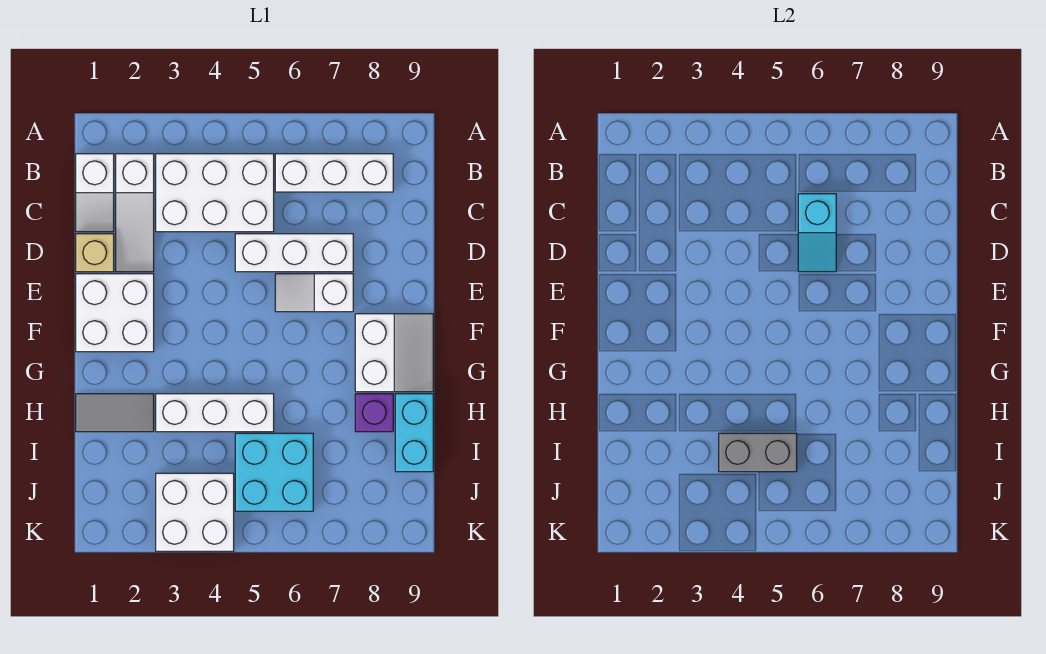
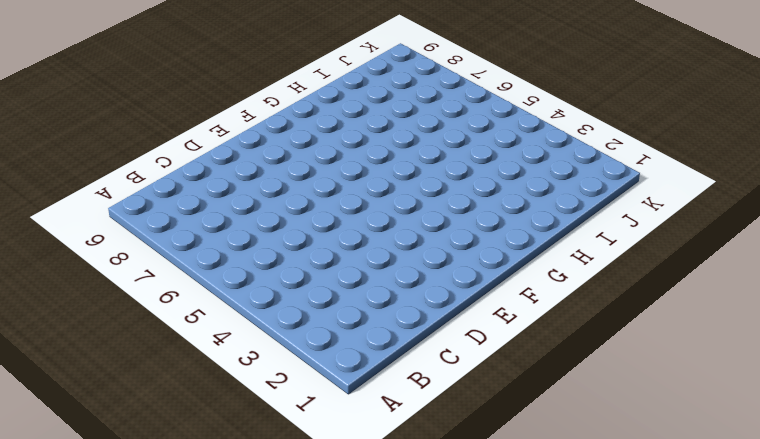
none -> white slope B1:C1 level 1 top B
none -> white slope B2:D2 level 1 top B
none -> white brick B3:C5 level 1

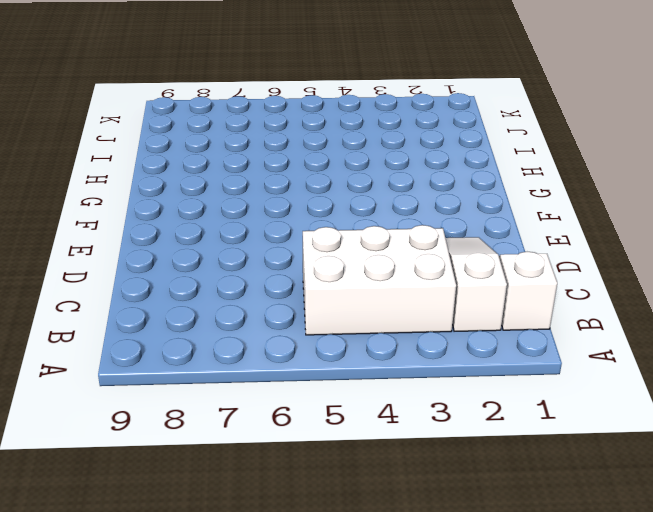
none -> white brick B6:B8 level 1
none -> tan brick D1 level 1
none -> white brick D5:D7 level 1

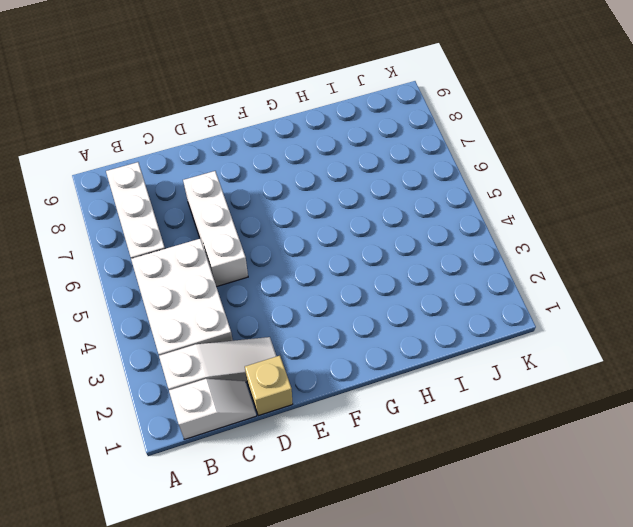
none -> white brick E1:F2 level 1
none -> white slope E6:E7 level 1 top 7
none -> white slope F8:G9 level 1 top 8

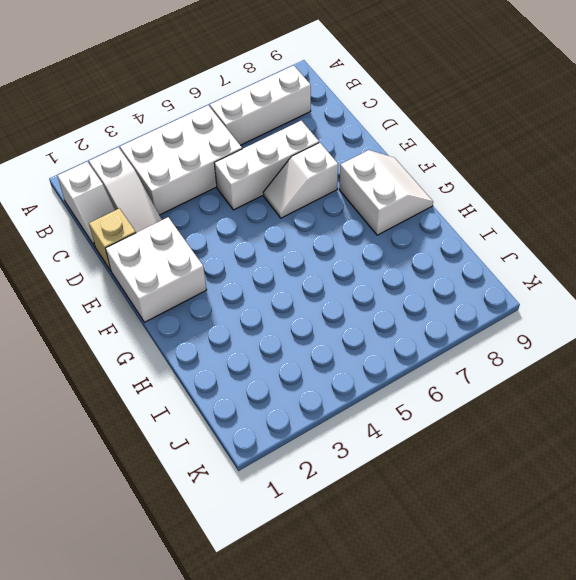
none -> grey tile H1:H2 level 1
none -> white brick H3:H5 level 1
none -> purple brick H8 level 1

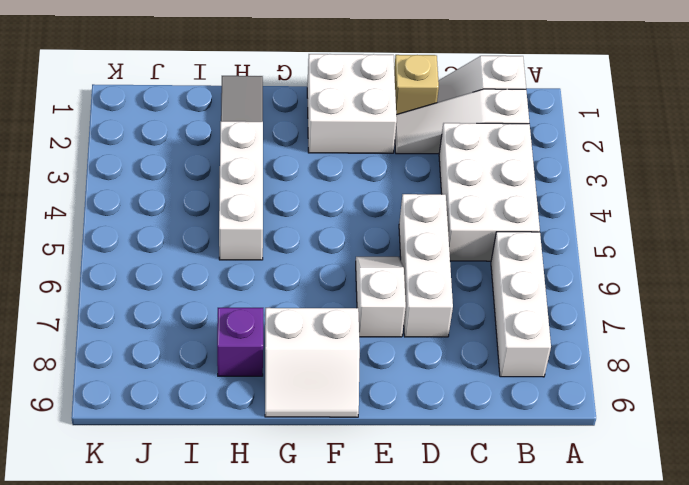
none -> cyan brick H9:I9 level 1
none -> cyan brick I5:J6 level 1
none -> white brick J3:K4 level 1

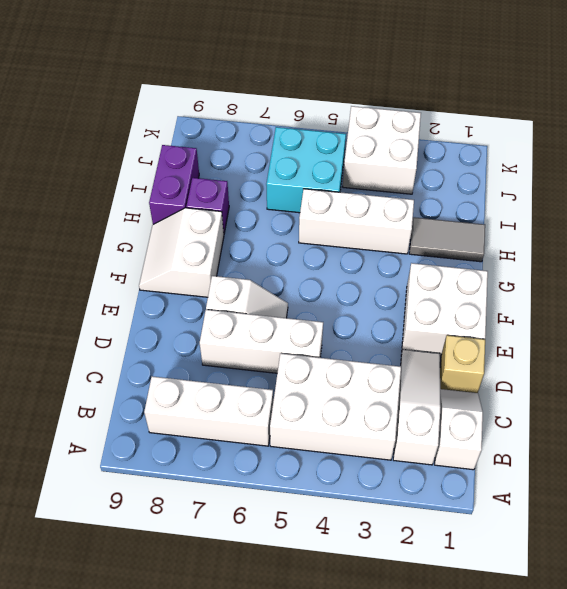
purple brick H9:I9 level 1 -> cyan brick H9:I9 level 1
none -> cyan slope C6:D6 level 2 top C
none -> grey brick I4:I5 level 2

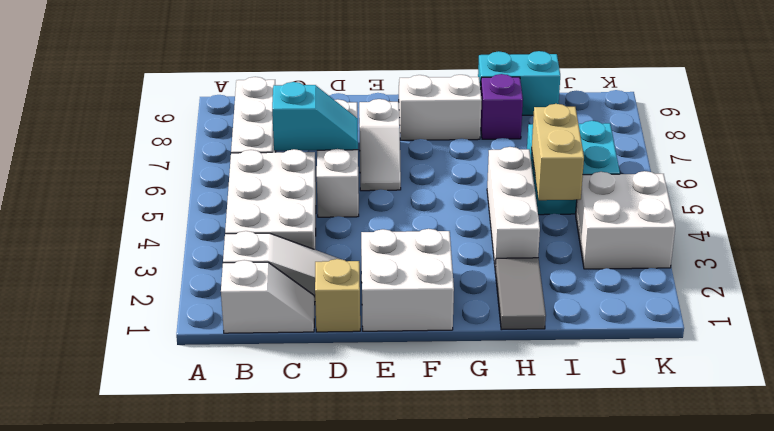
tan brick I4:I5 level 2 -> grey brick I4:I5 level 2

